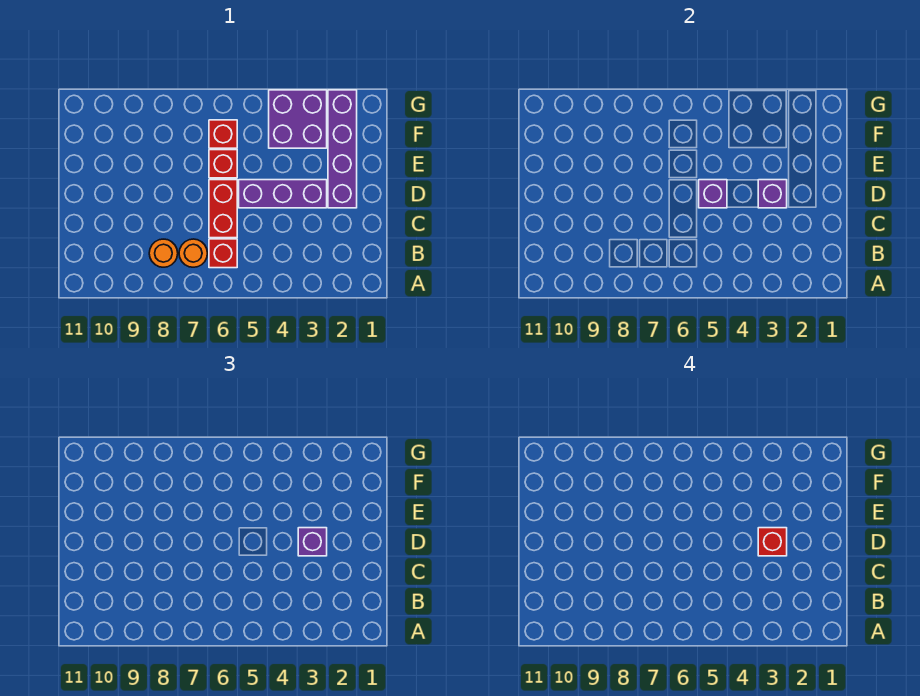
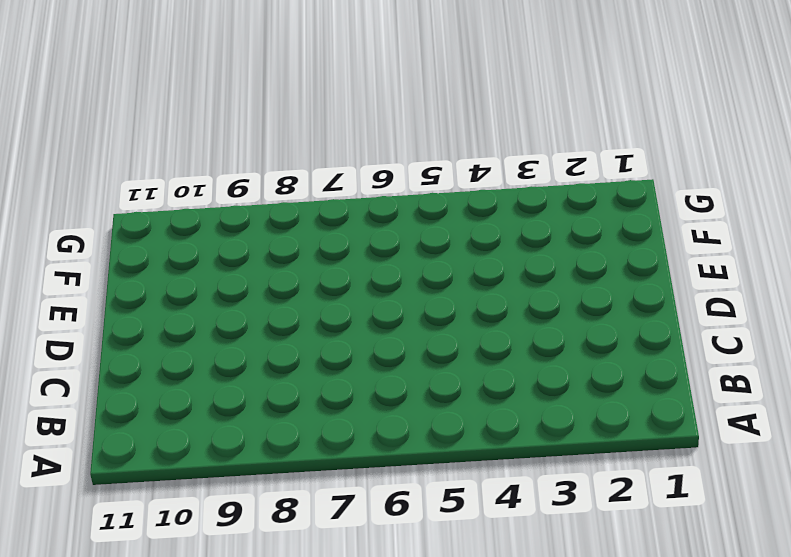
none -> red brick B6 level 1
none -> orange round brick B7 level 1
none -> orange round brick B8 level 1

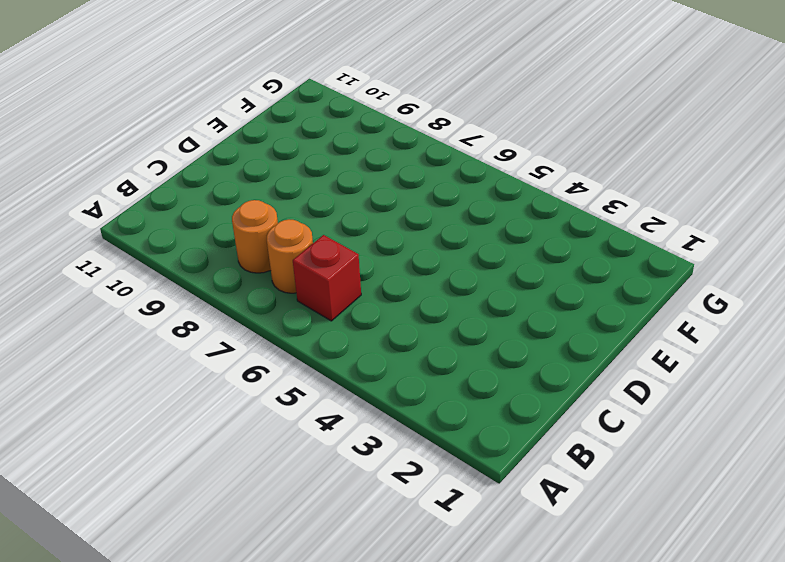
none -> red brick C6:D6 level 1
none -> purple brick D2:G2 level 1
none -> purple brick D3:D5 level 1

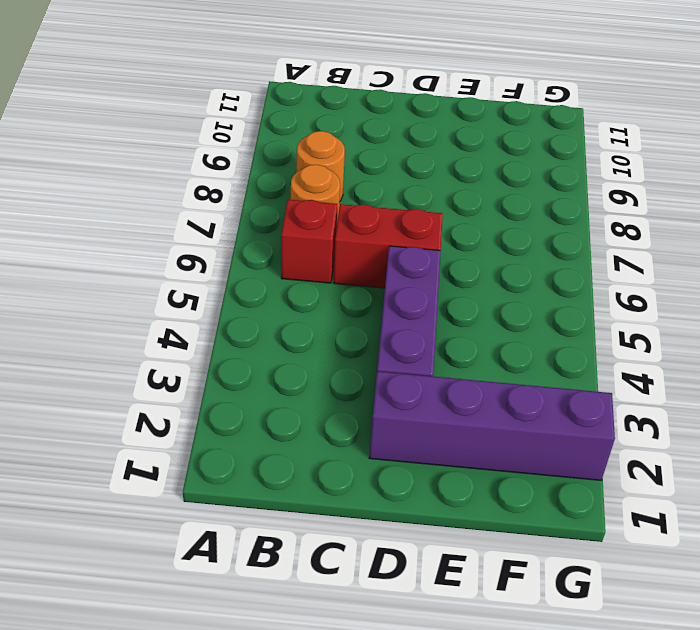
none -> red brick E6 level 1
none -> purple brick F3:G4 level 1
none -> red brick F6 level 1

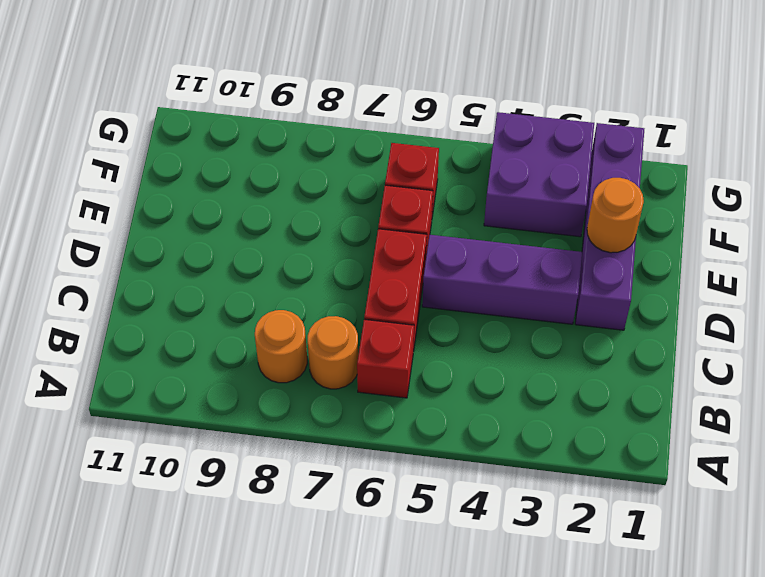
orange round brick E2 level 2 -> none
none -> purple brick D3 level 2
none -> purple brick D5 level 2
none -> purple brick D3 level 3

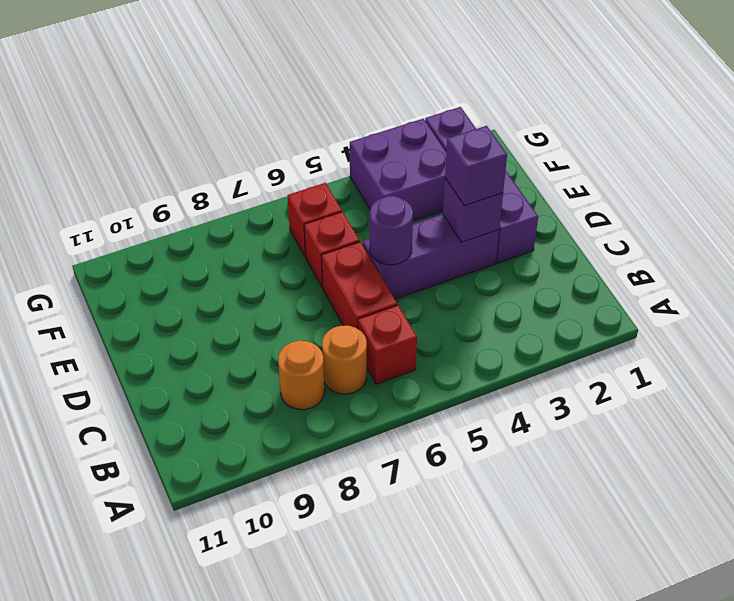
purple round brick D5 level 2 -> purple brick D5 level 2
none -> red brick D3 level 4

